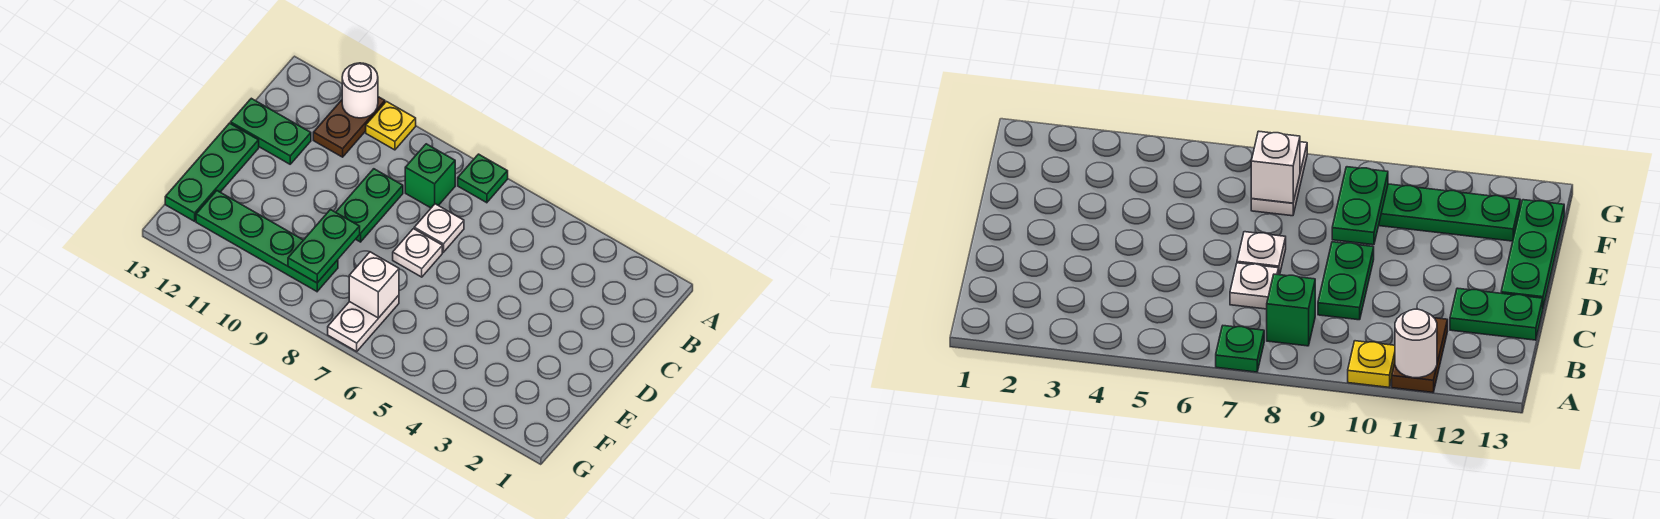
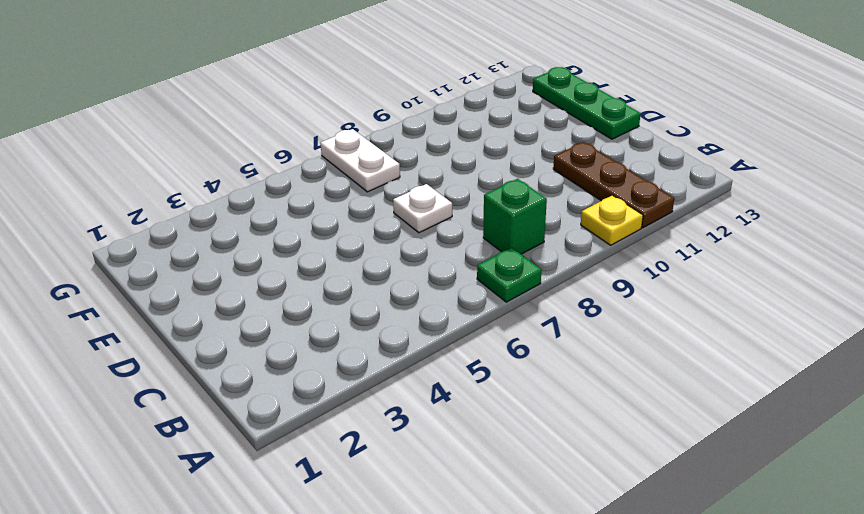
brown plate A11:C11 level 1 -> brown plate A11:B11 level 1
none -> white plate C7 level 1
none -> green plate C9:D9 level 1
none -> green plate C12:C13 level 1

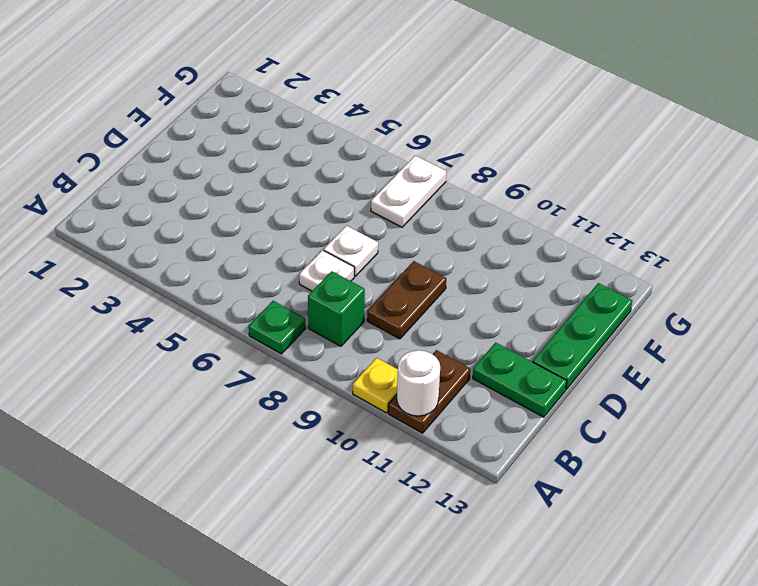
brown plate C9:D9 level 1 -> green plate C9:D9 level 1
none -> green plate F9:F12 level 1
none -> green plate E9:F9 level 2
none -> white brick F7 level 2

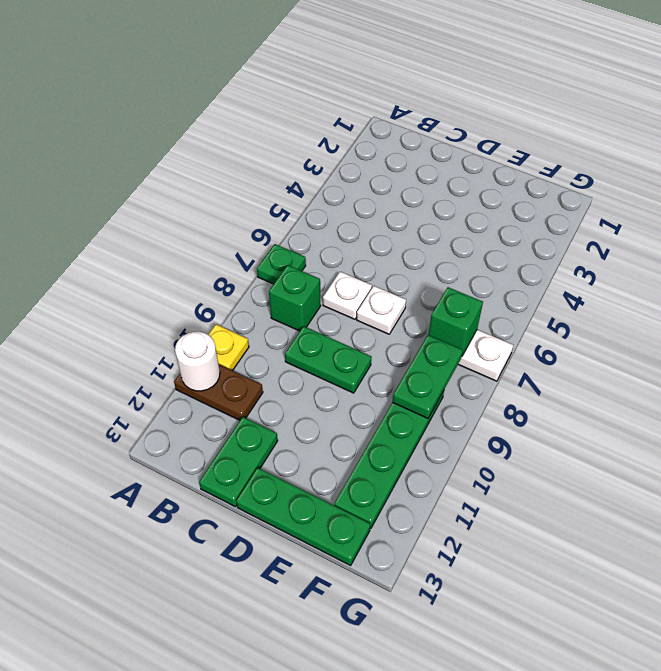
green brick F7 level 2 -> white brick F7 level 2
green plate F8:F9 level 2 -> green plate E9:F9 level 2

